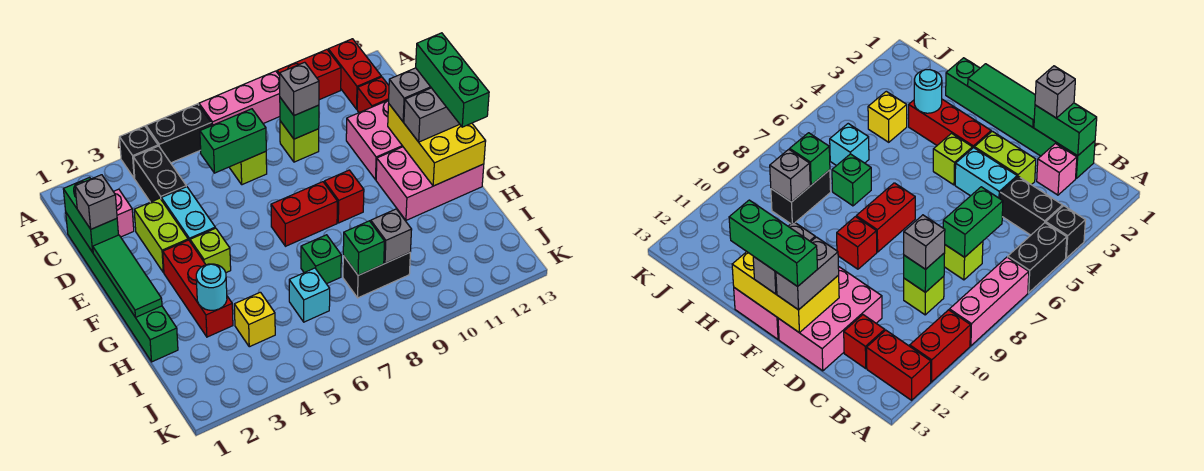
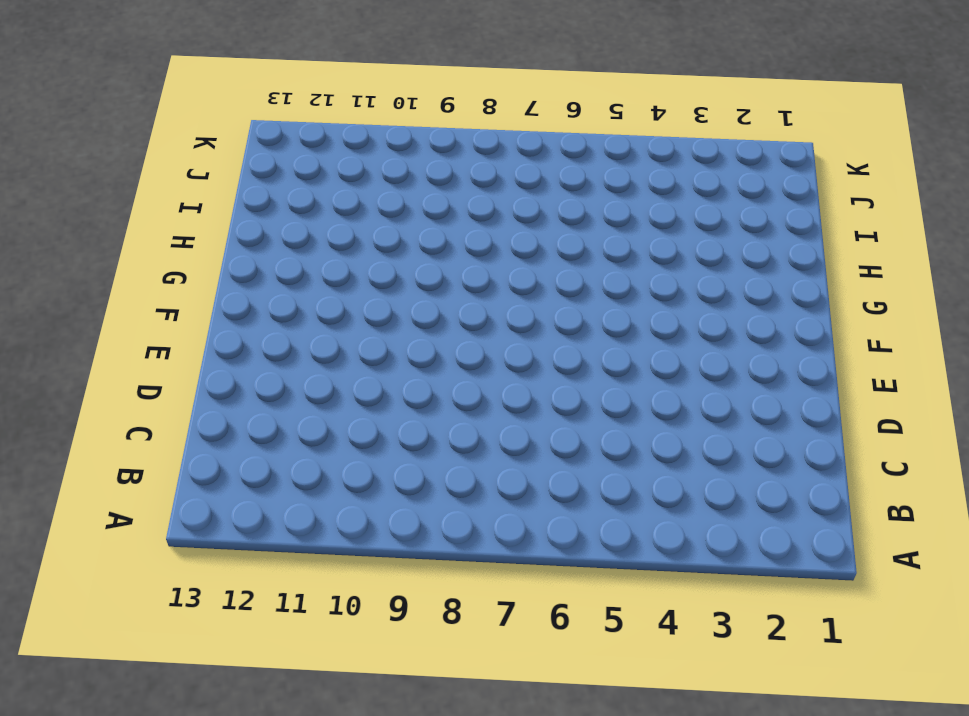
none -> black brick A4 level 1
none -> black brick A5:A6 level 1
none -> pink brick A7:A9 level 1
none -> red brick A10:A11 level 1

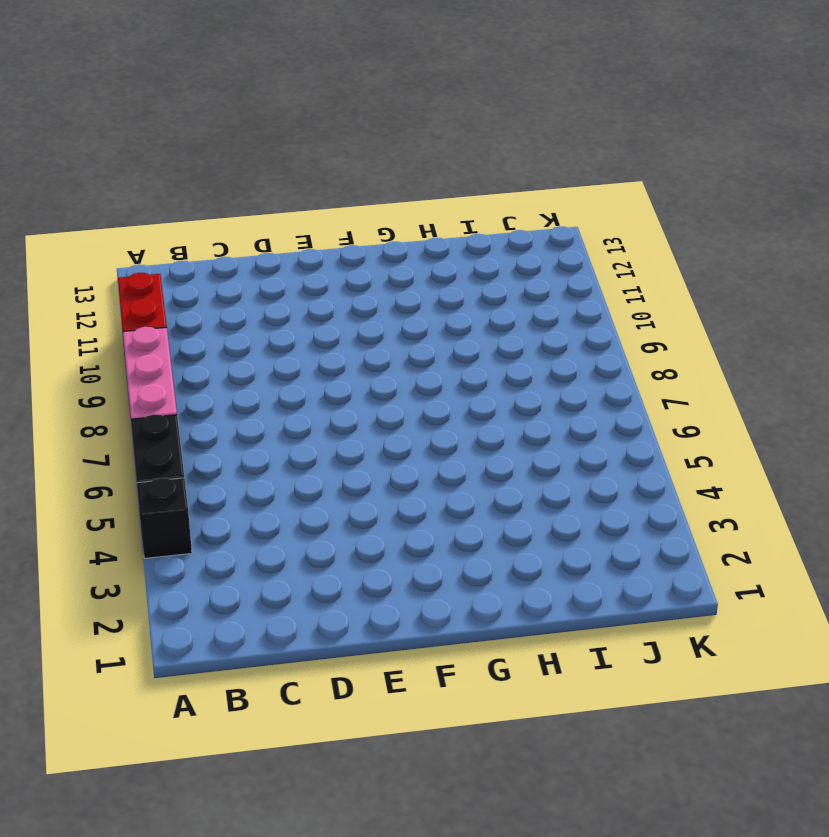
none -> red brick A12:B12 level 1
none -> black brick B4:C4 level 1
none -> green brick C1:H1 level 1
none -> pink brick C2 level 1

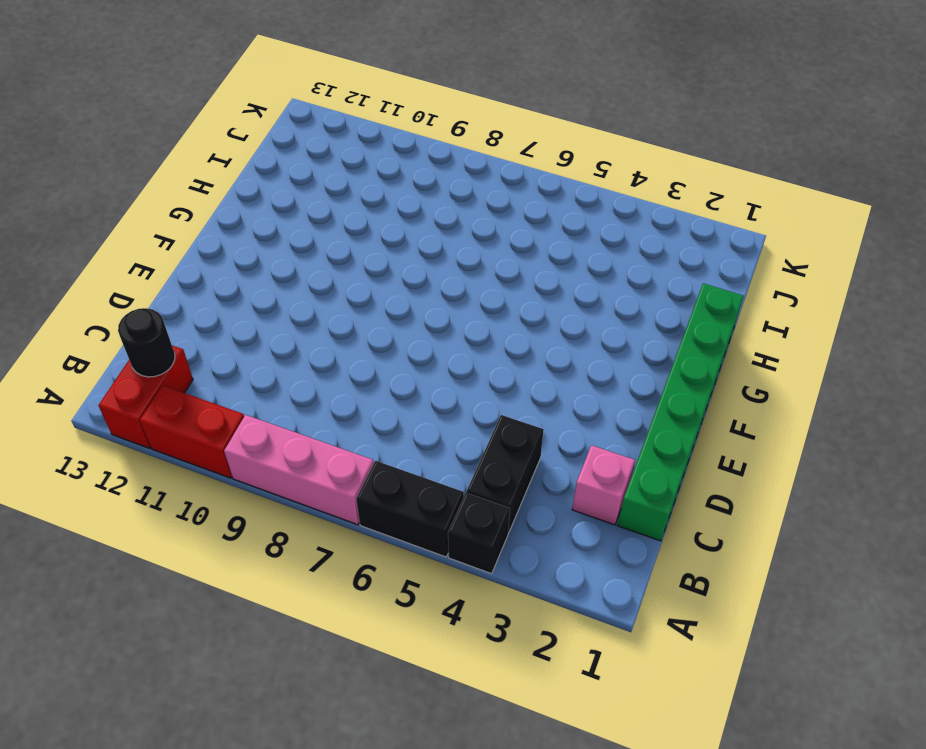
black round brick B12 level 2 -> none
none -> lime brick C7 level 1
none -> lime brick C9 level 1
none -> red brick C12 level 1
none -> lime brick D3:E3 level 1

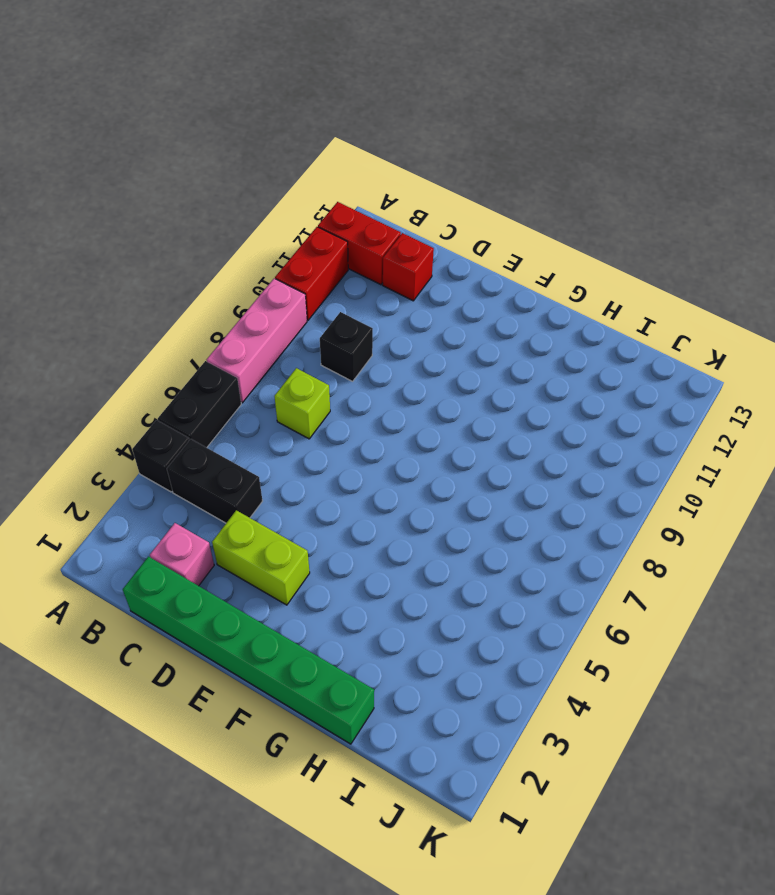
black brick C9 level 1 -> lime brick C9 level 1
none -> cyan brick D4:E4 level 1
none -> pink brick D11:E13 level 1
none -> red brick F3:H3 level 1
none -> lime brick F4 level 1

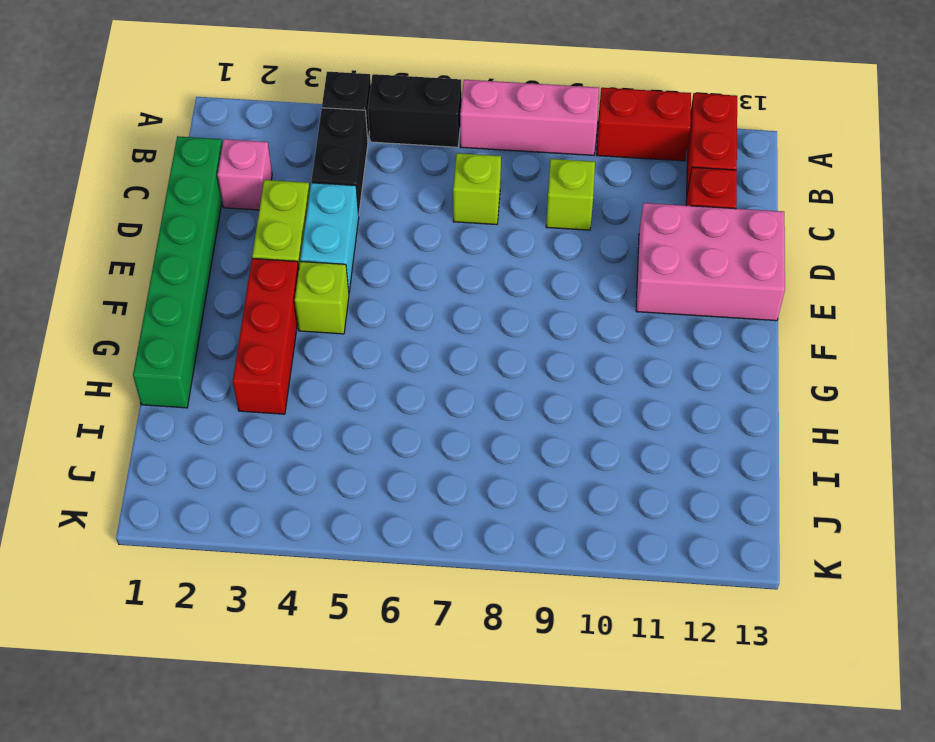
none -> red brick F7:F8 level 1
none -> red brick F9 level 1
none -> pink brick F11:G13 level 1
none -> green brick H7 level 1

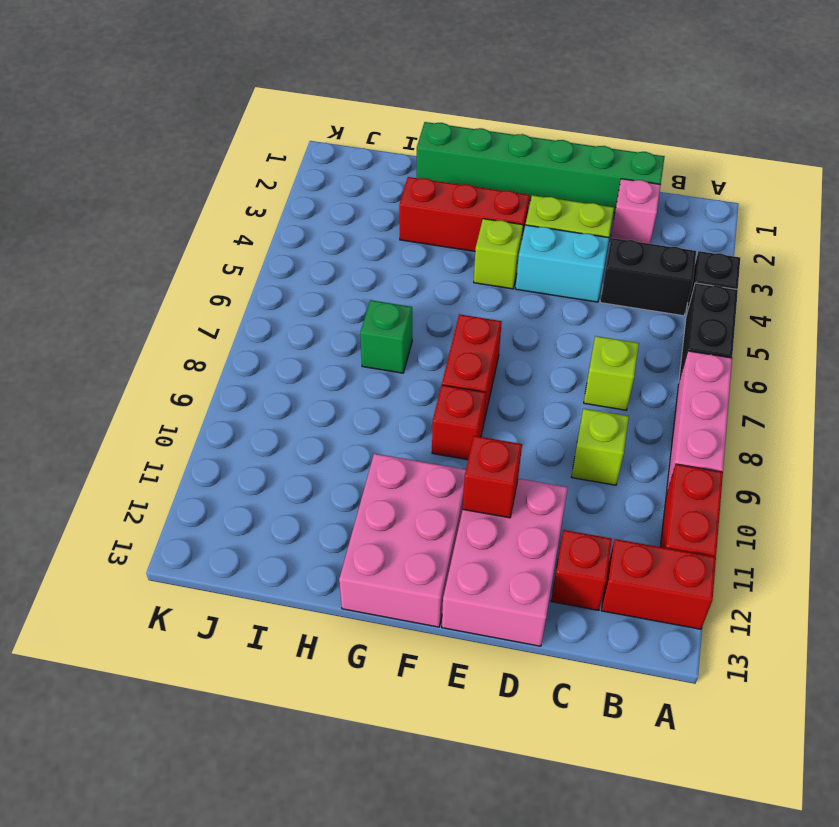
red brick E11 level 2 -> none
none -> yellow brick I4 level 1
none -> cyan brick I6 level 1
none -> black brick I8:I9 level 1
none -> green brick C1:D1 level 2

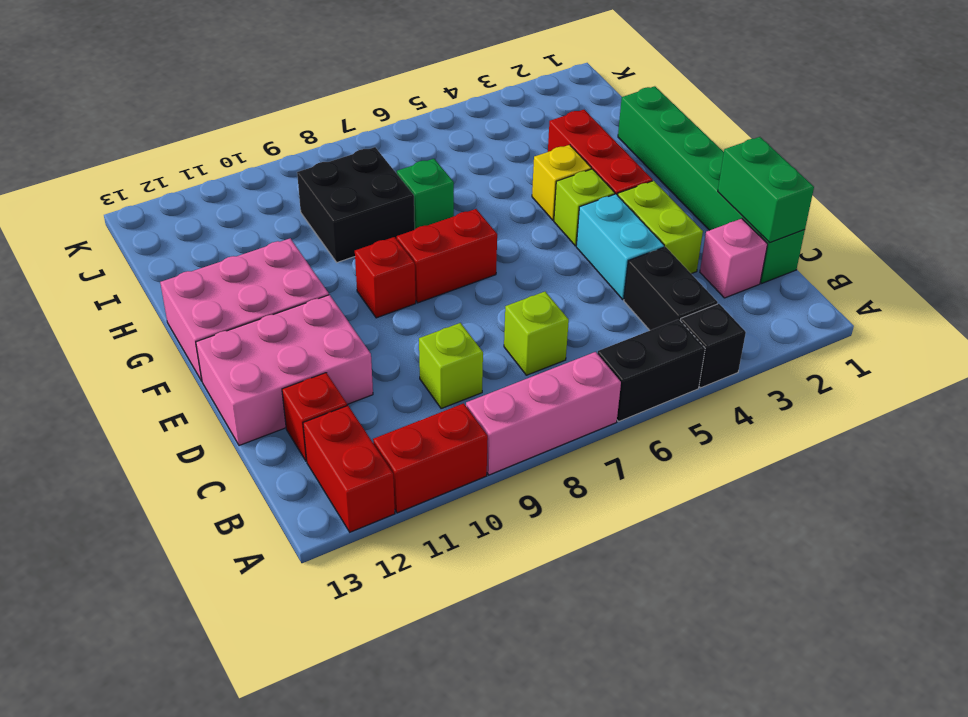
yellow brick G4 level 1 -> yellow brick I4 level 1
black brick H8:I9 level 1 -> black brick I8:I9 level 1
none -> cyan brick I6 level 1
none -> green brick C6:C7 level 2
none -> green brick C9 level 2
none -> green tile E1:G1 level 2

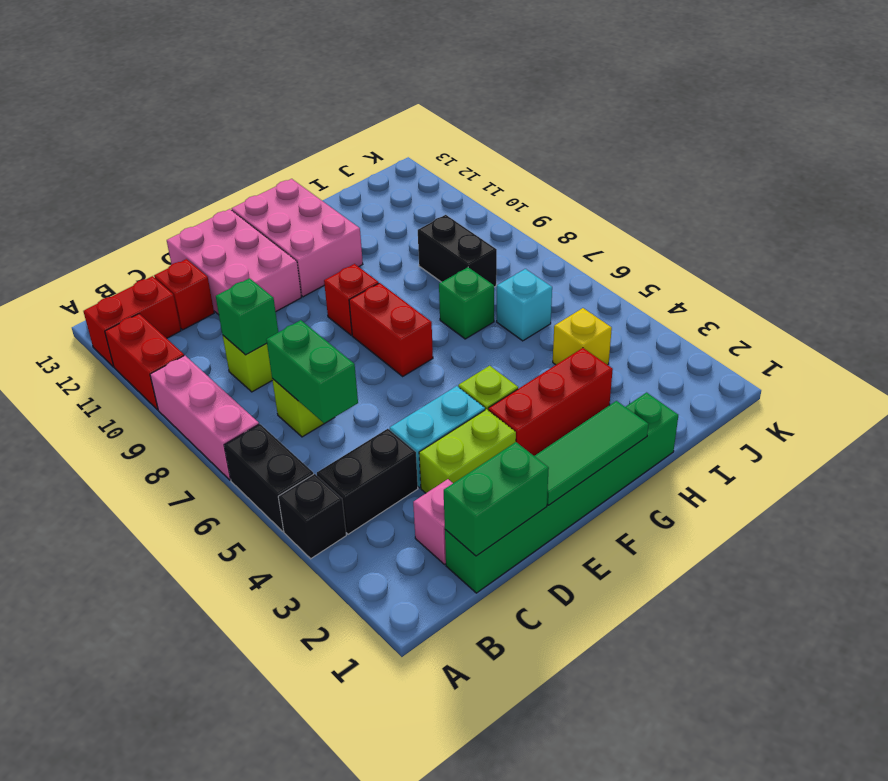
none -> yellow brick E12:G13 level 2
none -> cyan round brick H3 level 2
none -> green brick I8 level 2
none -> grey brick I9 level 2

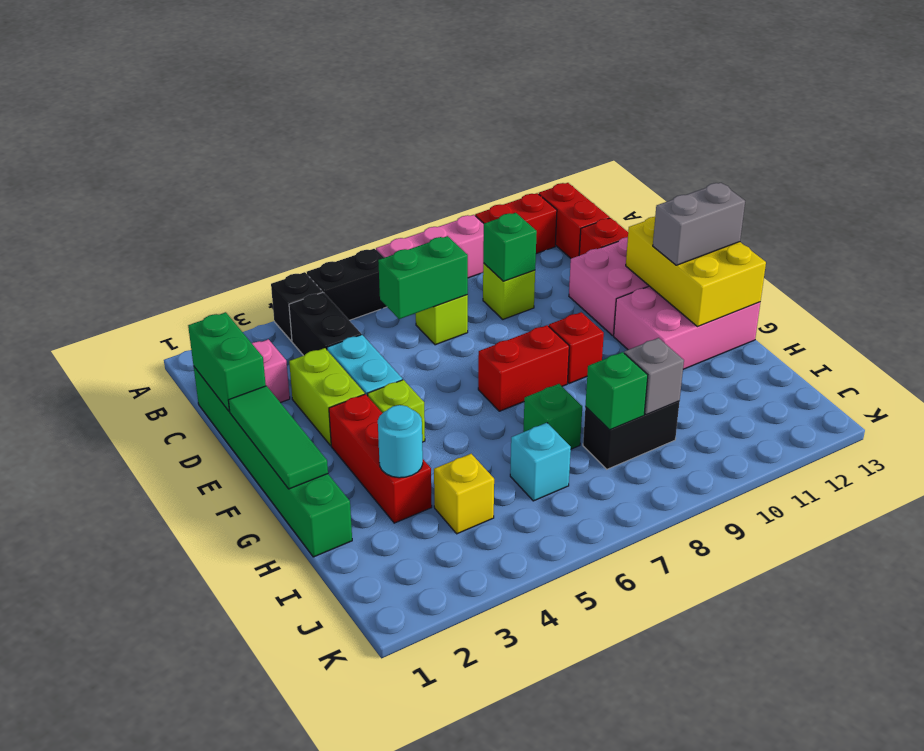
none -> grey brick C9 level 3
none -> grey brick D1 level 3
none -> grey brick E12:E13 level 3
none -> green brick E13:G13 level 4

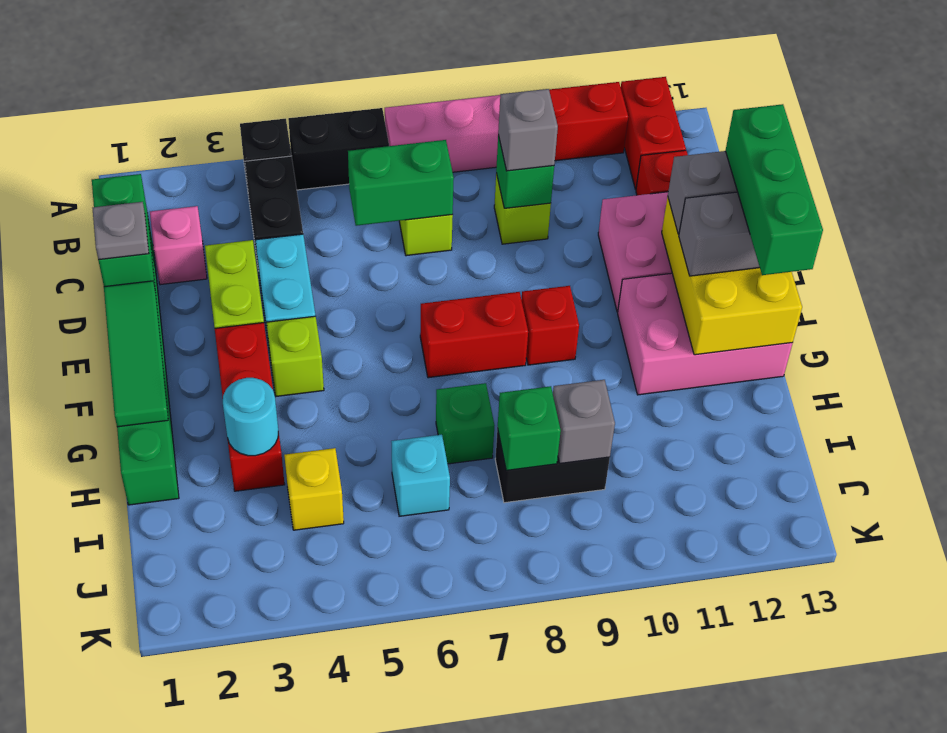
grey plate D1 level 3 -> grey brick D1 level 3

